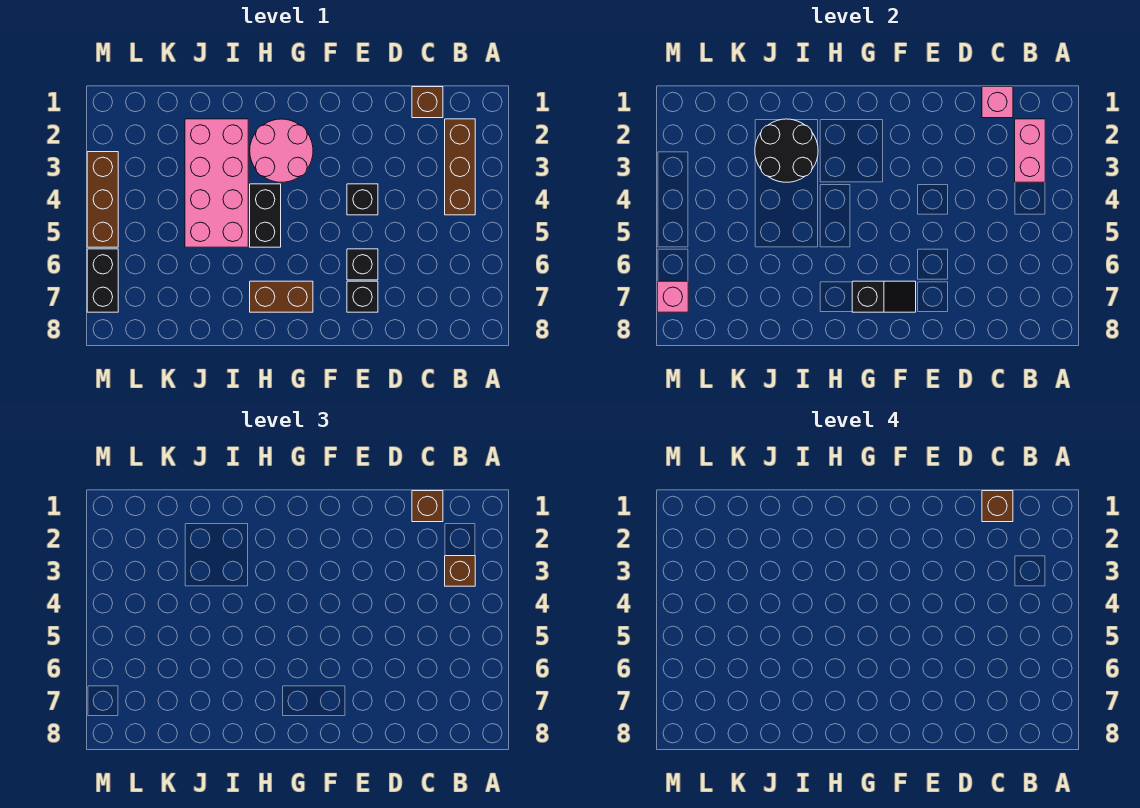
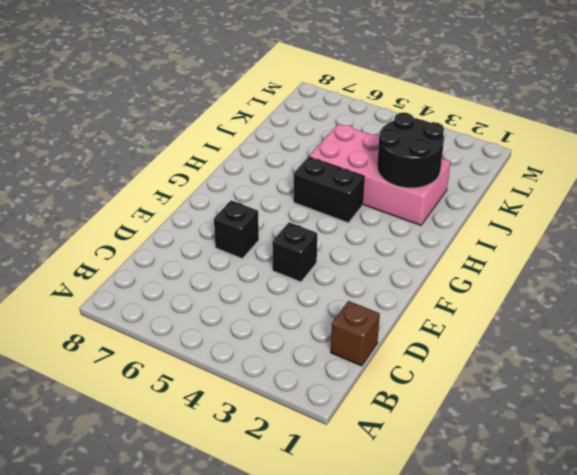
none -> brown brick B2:B4 level 1
none -> black brick E7 level 1
none -> pink round brick G2:H3 level 1

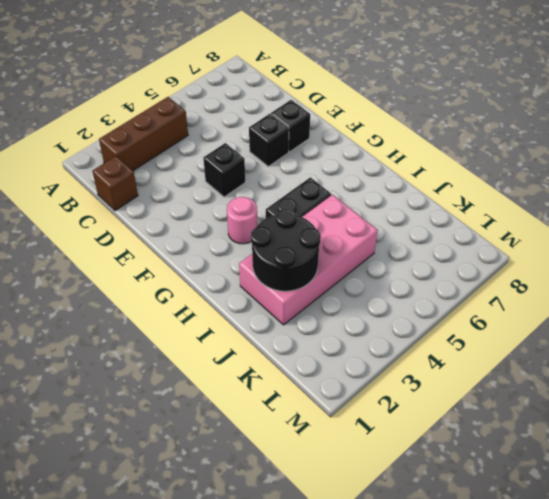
pink round brick G3 level 1 -> pink round brick G2:H3 level 1
none -> brown brick G7:H7 level 1
none -> brown brick M3:M5 level 1
none -> black brick M6:M7 level 1

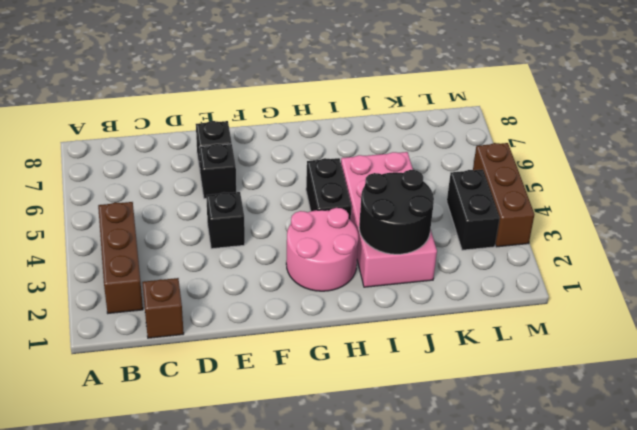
black brick L3:L4 level 1 -> black brick M6:M7 level 1
none -> brown brick G7:H7 level 1
none -> pink brick B2:B3 level 2
none -> pink brick C1 level 2

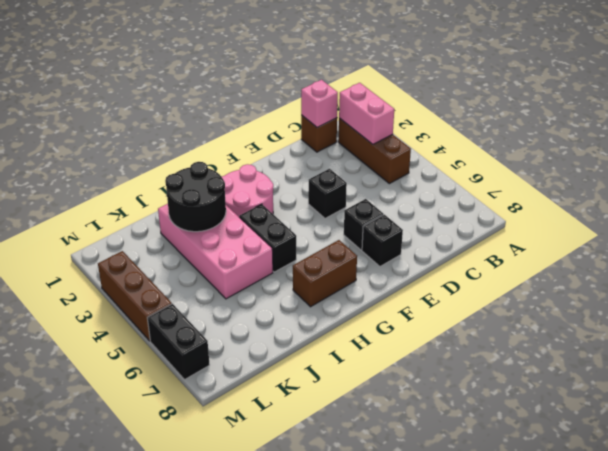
none -> black slope F7:G7 level 2 top G
none -> pink brick M7 level 2
none -> brown brick B3 level 3

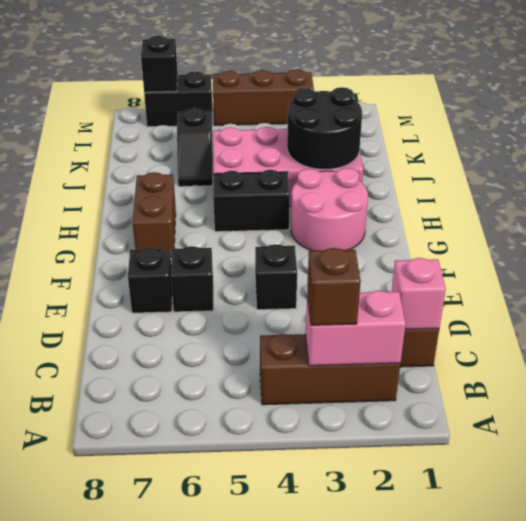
black slope J6:K6 level 1 top K -> black slope F7:G7 level 2 top G
black brick M7 level 2 -> pink brick M7 level 2
none -> brown brick C1 level 3
none -> brown brick C1 level 4

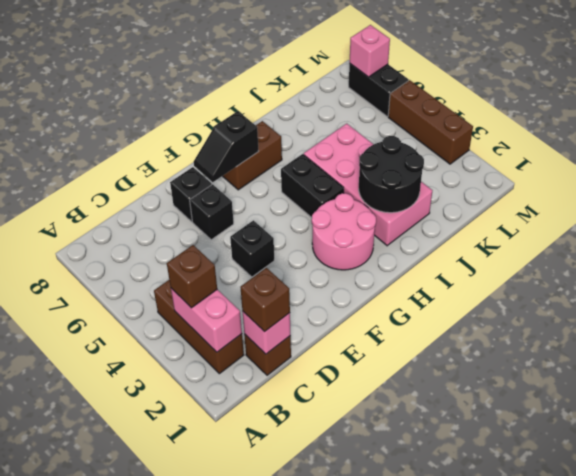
none -> brown brick C1 level 4

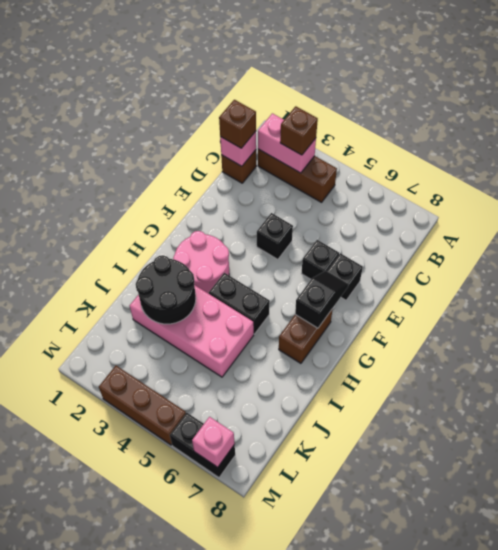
none -> brown brick C1 level 4

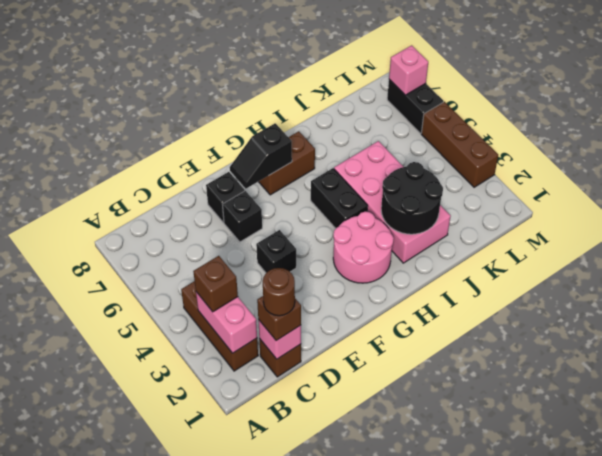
brown round brick C1 level 4 -> brown brick C1 level 4

